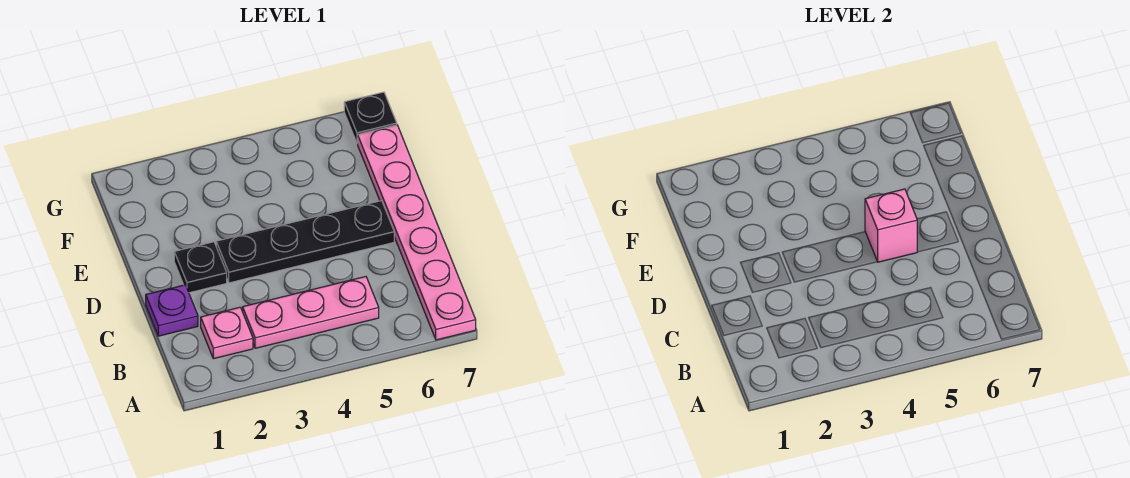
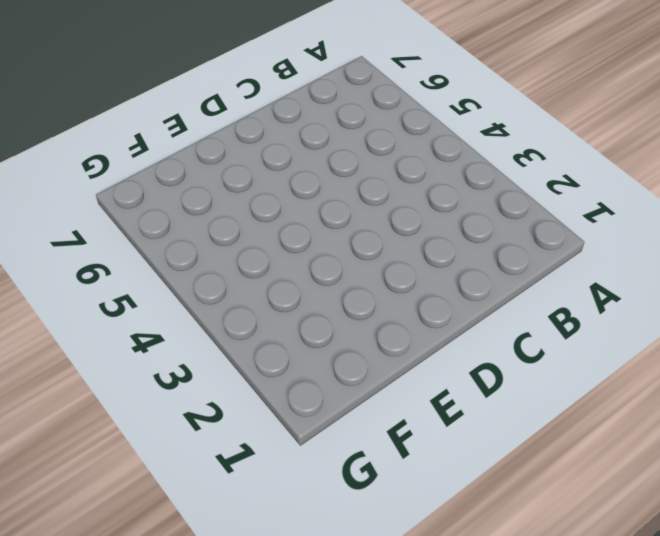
none -> pink plate A7:F7 level 1
none -> pink plate B2 level 1

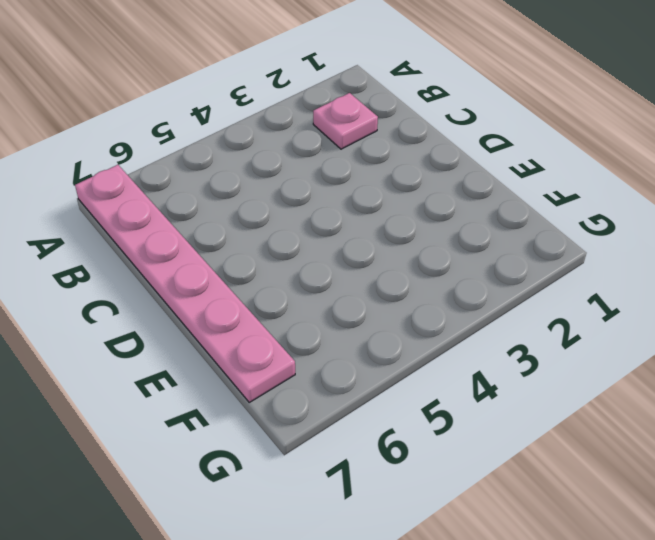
none -> pink plate B3:B5 level 1
none -> purple plate C1 level 1

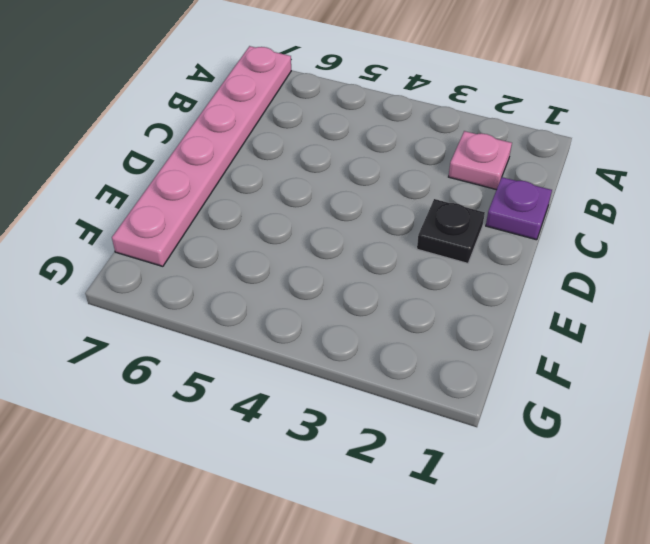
none -> pink plate B3:B5 level 1
none -> black plate D3:D6 level 1

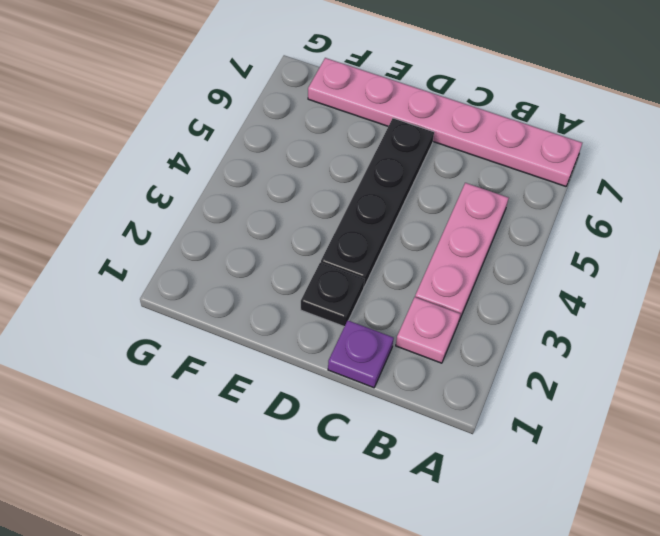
none -> black plate G7 level 1
none -> pink brick D5 level 2

